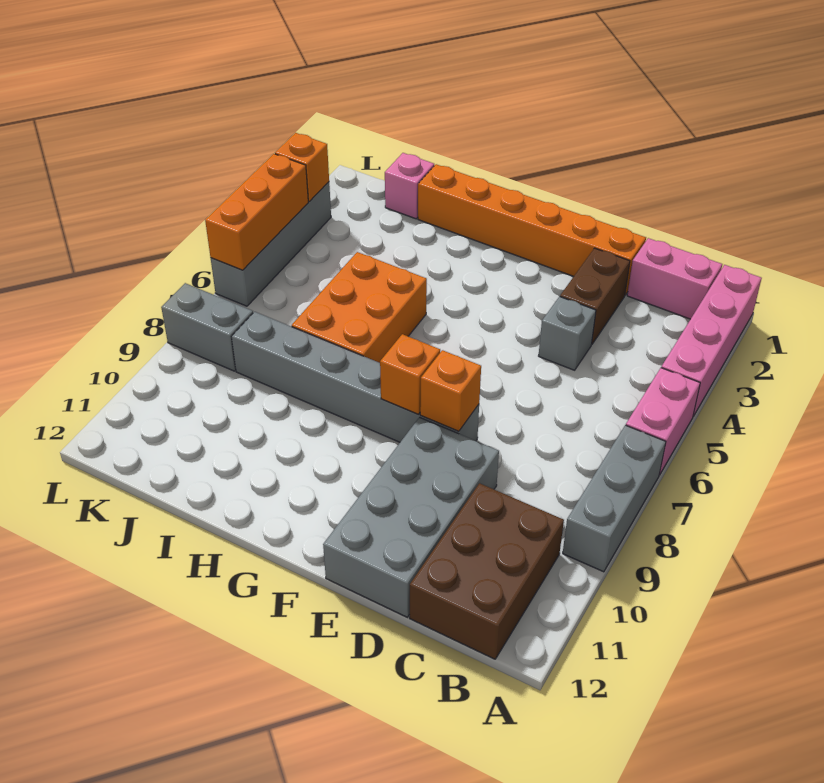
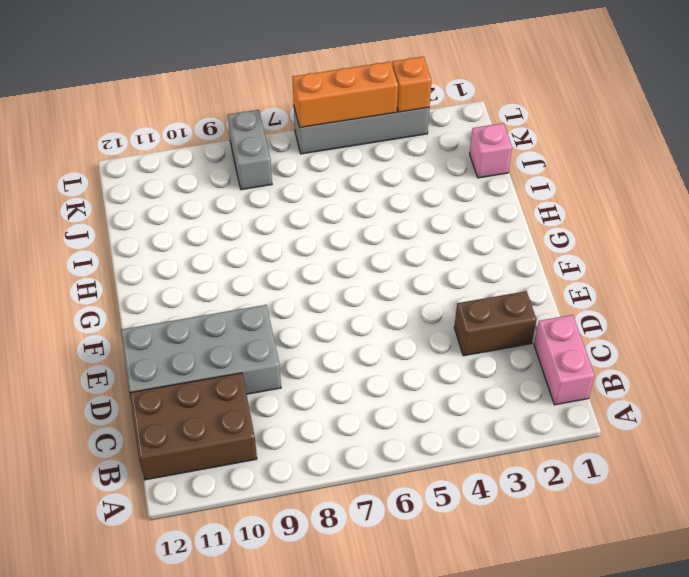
none -> pink brick A1:A4 level 1
none -> pink brick A5:A6 level 1
none -> grey brick A7:A9 level 1

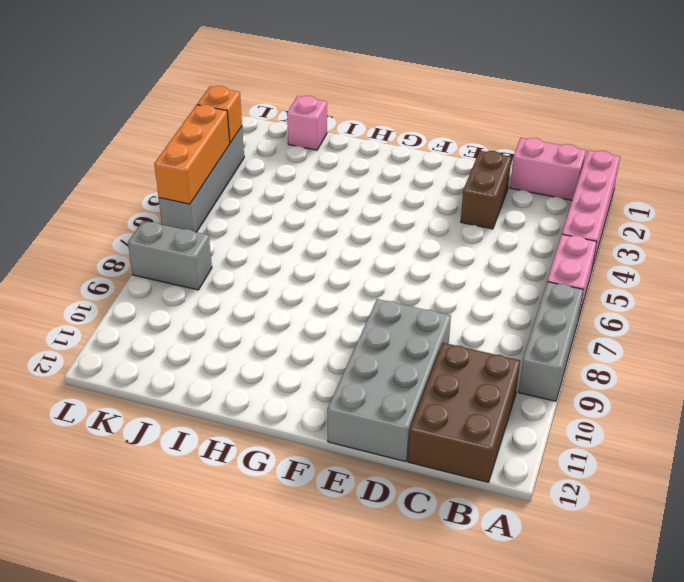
none -> orange brick D1:I1 level 1
none -> grey brick D4 level 1
none -> grey brick E8:J8 level 1

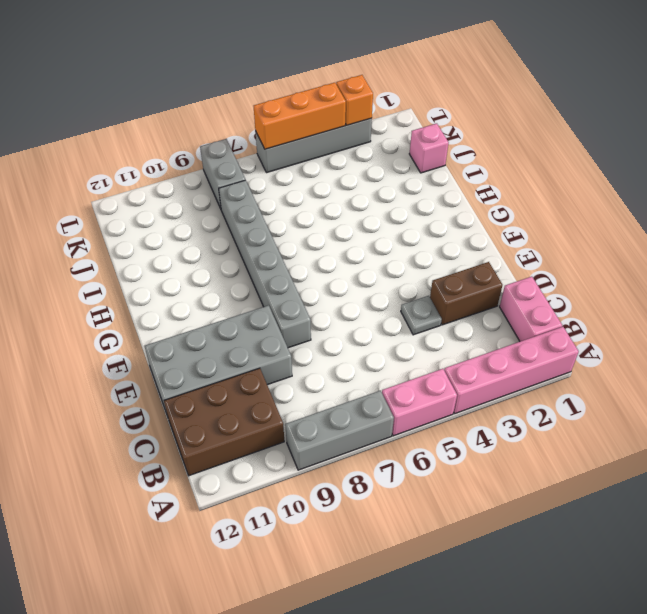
grey plate D4 level 1 -> grey brick D4 level 1
none -> orange brick D1:I1 level 1
none -> orange brick H5:I7 level 1
none -> orange brick E8 level 2

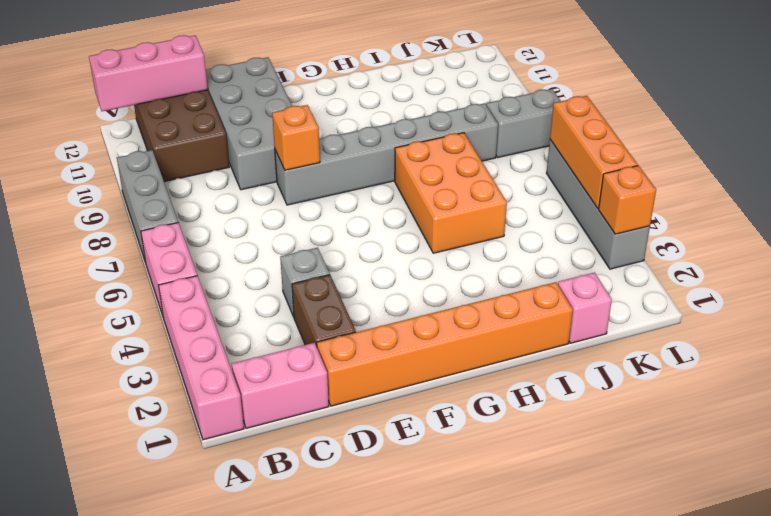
pink brick A12:C12 level 2 -> none
none -> orange brick F8 level 2

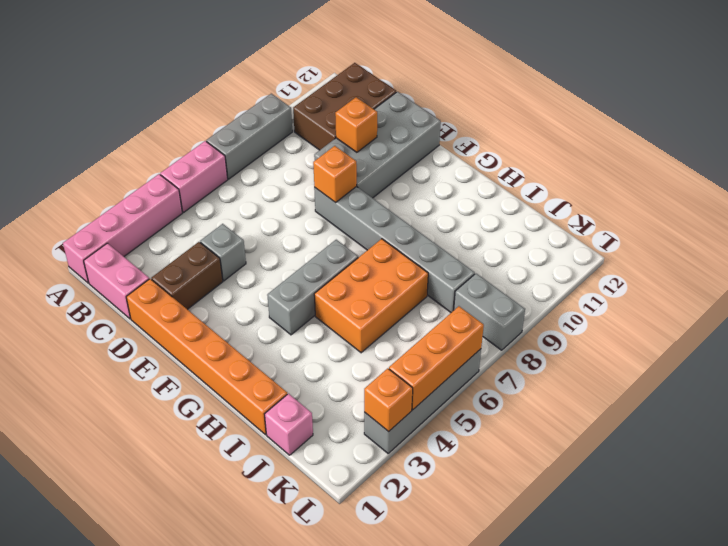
orange brick D10 level 2 -> orange brick F8 level 2
grey brick G4:G6 level 1 -> none

